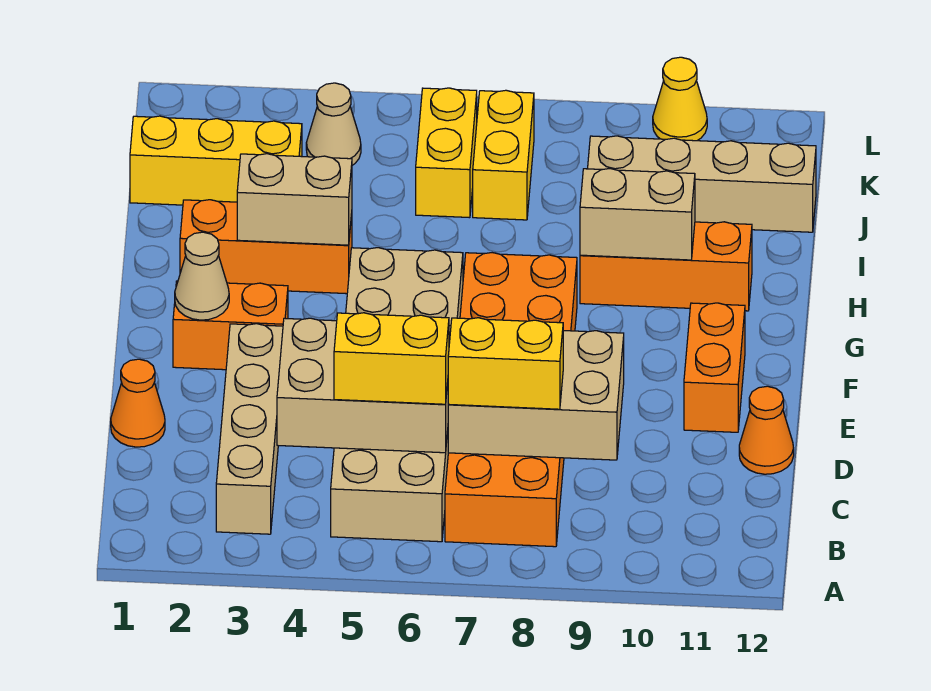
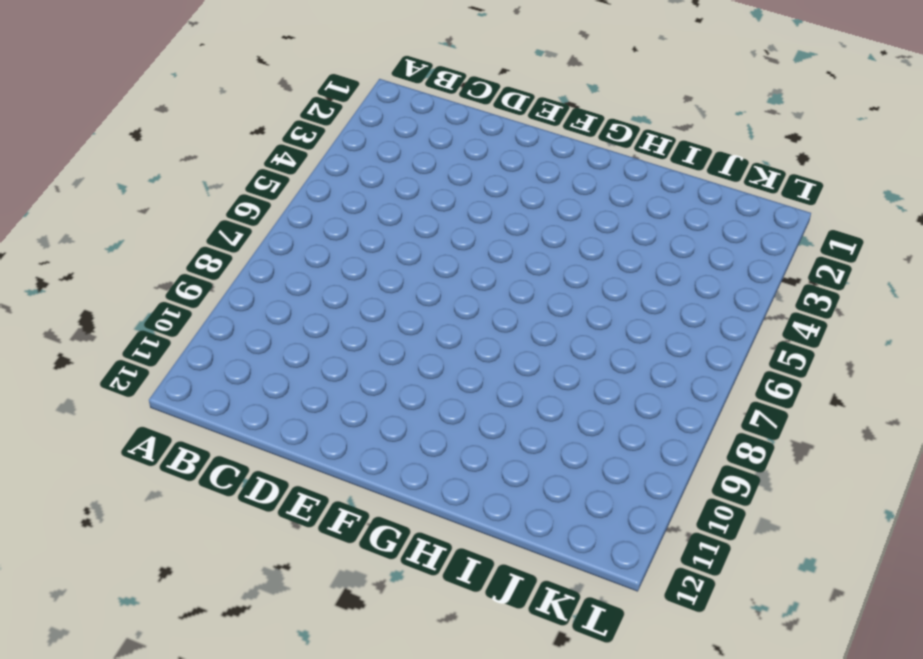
none -> tan brick B3:E3 level 1
none -> tan brick B5:G6 level 1
none -> orange brick B7:G8 level 1

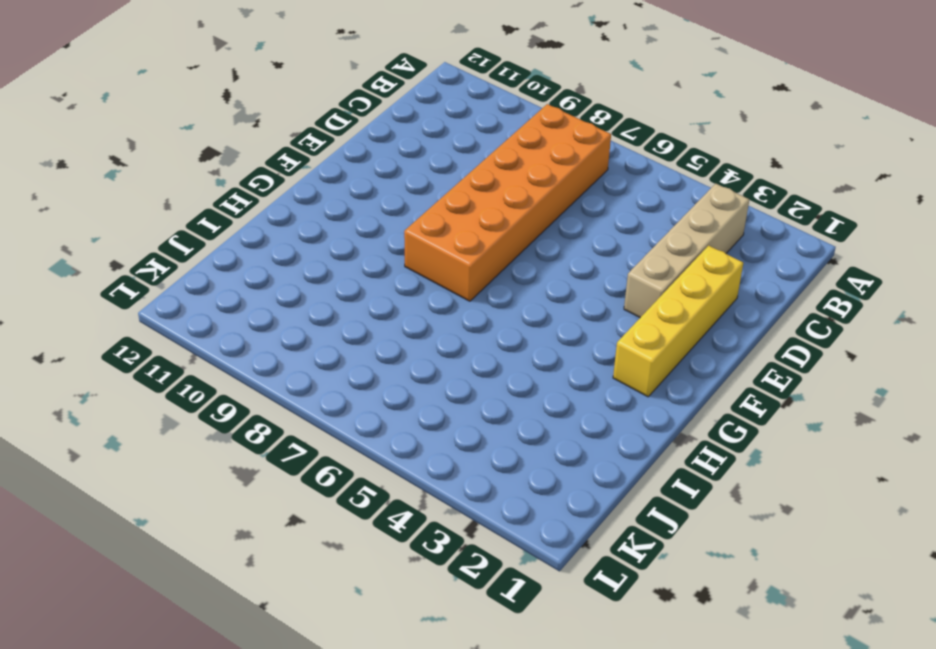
yellow brick D2:G2 level 1 -> orange brick F2:F3 level 1
none -> tan brick B5:G6 level 1
none -> orange cone D1 level 1
none -> orange cone D12 level 1

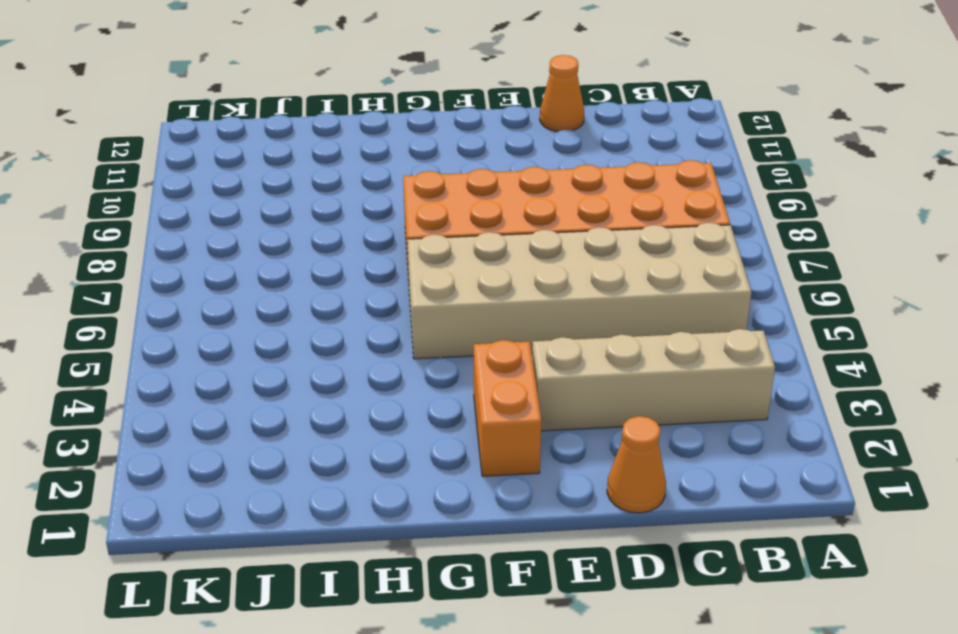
none -> orange brick E11:F11 level 1
none -> orange brick H2:H4 level 1
none -> orange brick H9:H11 level 1

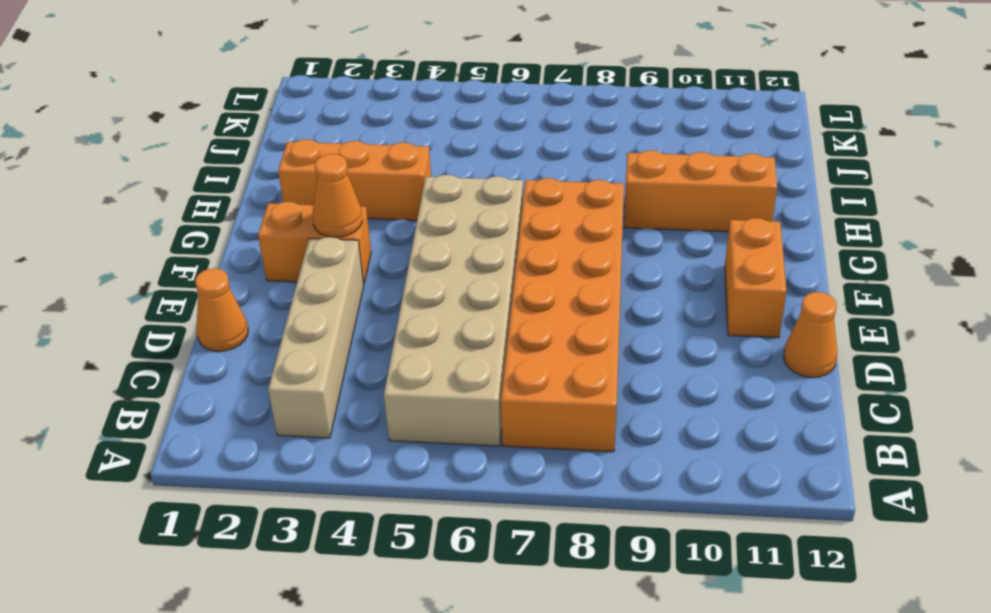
orange cone F3 level 2 -> none
none -> yellow brick J1:J3 level 1
none -> yellow brick J6:K6 level 1
none -> yellow brick J7:K7 level 1

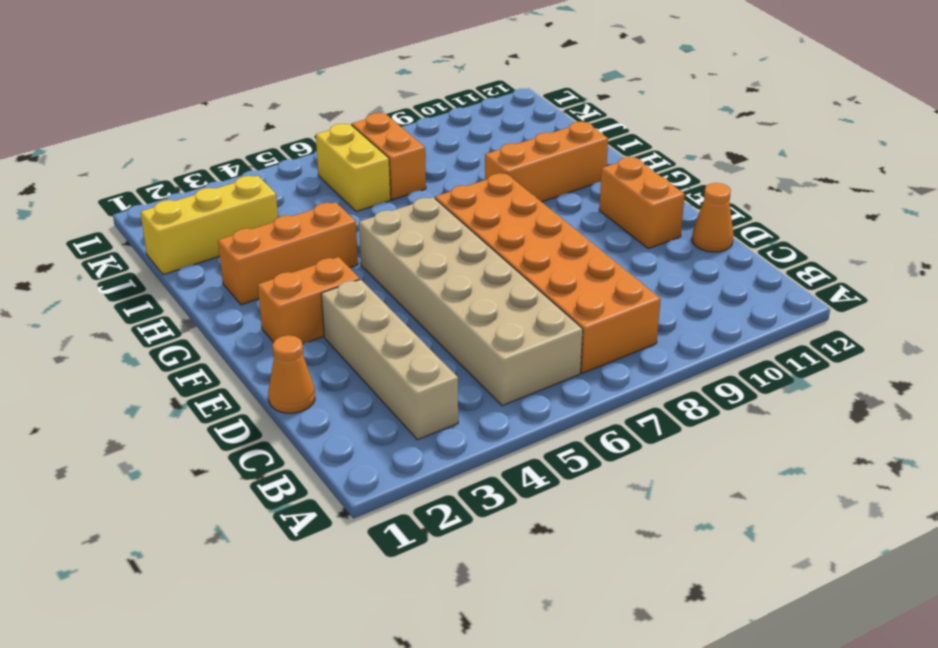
orange brick J7:K7 level 1 -> yellow brick J7:K7 level 1
none -> tan brick J9:J12 level 1
none -> tan cone K4 level 1
none -> yellow cone L10 level 1

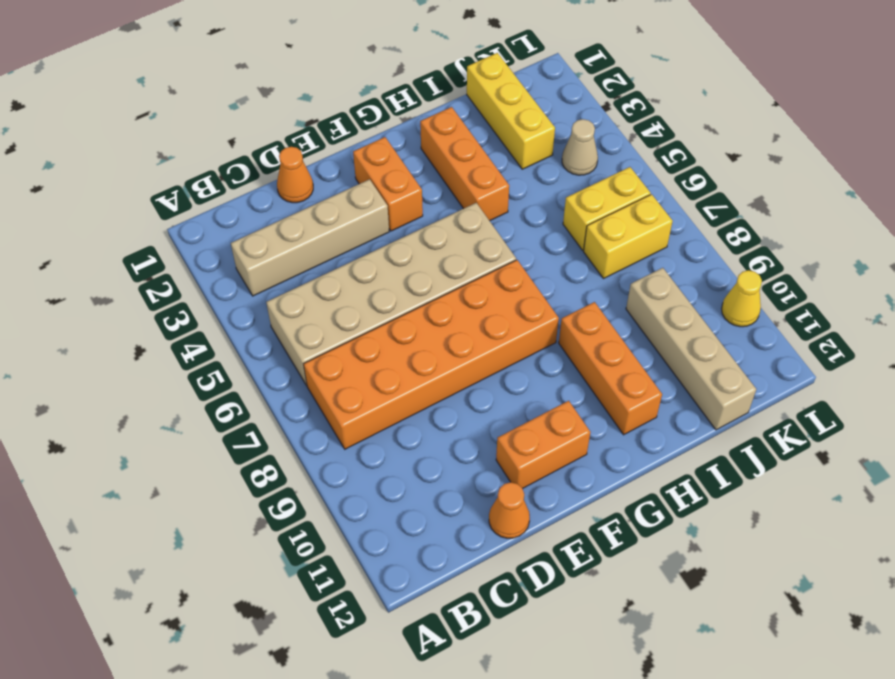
none -> tan brick C4:D6 level 2
none -> tan brick C7:D9 level 2
none -> tan cone F2 level 2

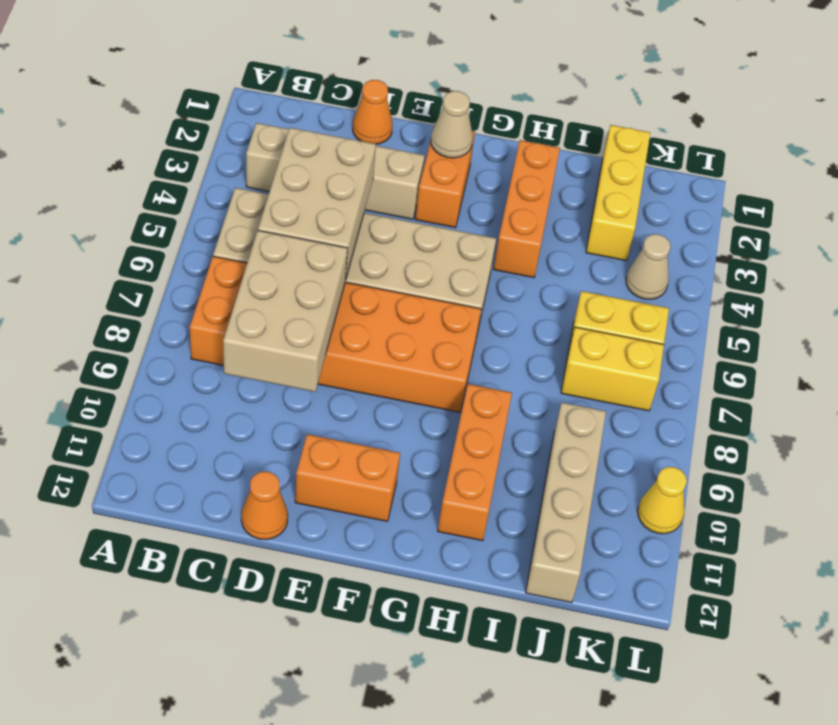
none -> tan brick H3:H4 level 2
none -> tan brick H9:H10 level 2
none -> yellow brick C5:C6 level 3

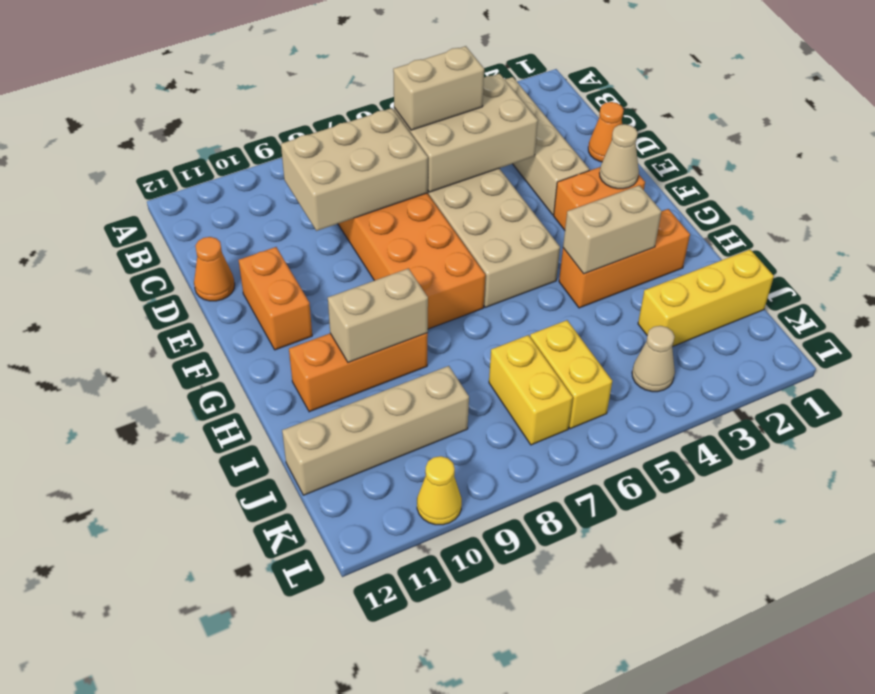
tan brick C5:C6 level 3 -> yellow brick C5:C6 level 3
none -> yellow brick C7:C8 level 3

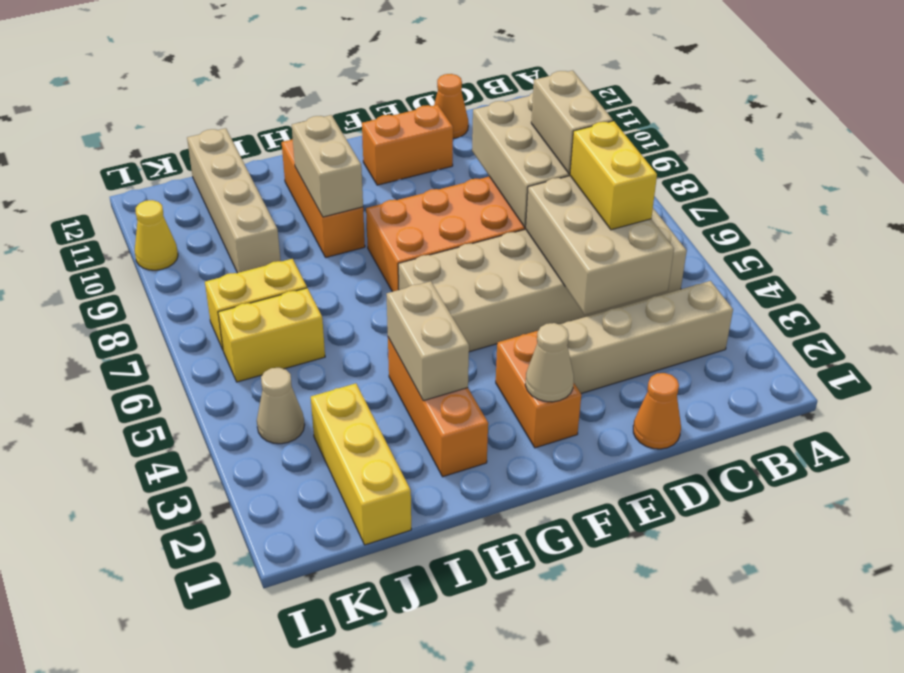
tan brick C7:C8 level 3 -> yellow brick C7:C8 level 3

